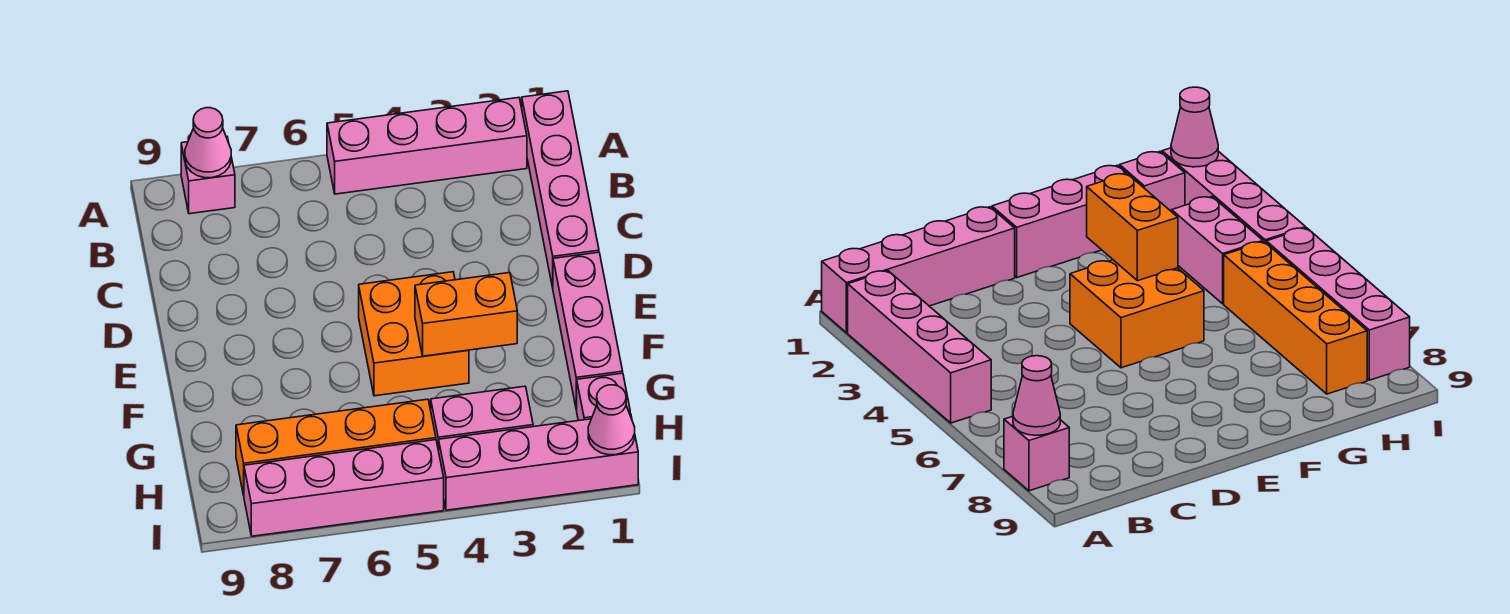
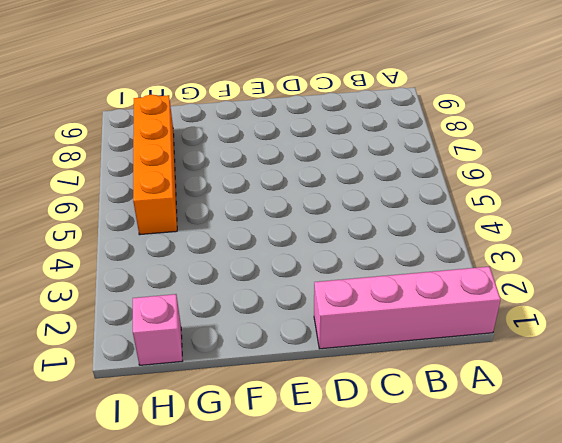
none -> pink brick A2:A5 level 1
none -> pink brick A8 level 1
none -> pink brick E1:G1 level 1

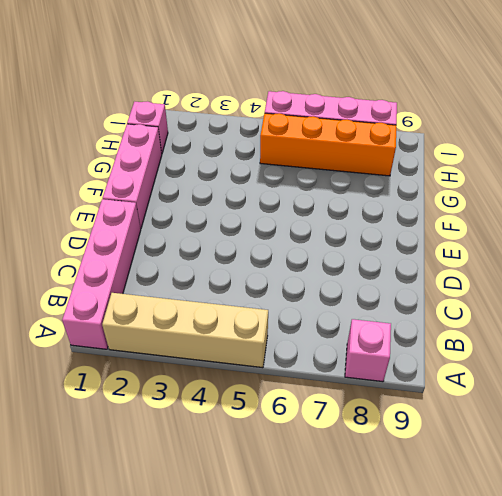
tan brick A2:A5 level 1 -> pink brick A2:A5 level 1
none -> orange brick E4:F5 level 1
none -> pink brick H3:H4 level 1
none -> pink brick I1:I4 level 1

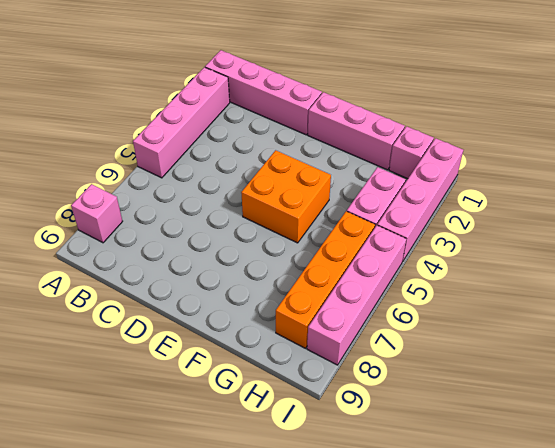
none -> pink cone A8 level 2
none -> orange brick F3:F4 level 2
none -> pink cone I1 level 2

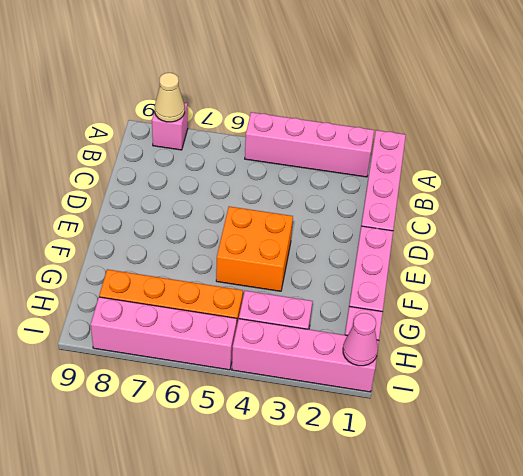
tan cone A8 level 2 -> pink cone A8 level 2
none -> orange brick F3:F4 level 2

